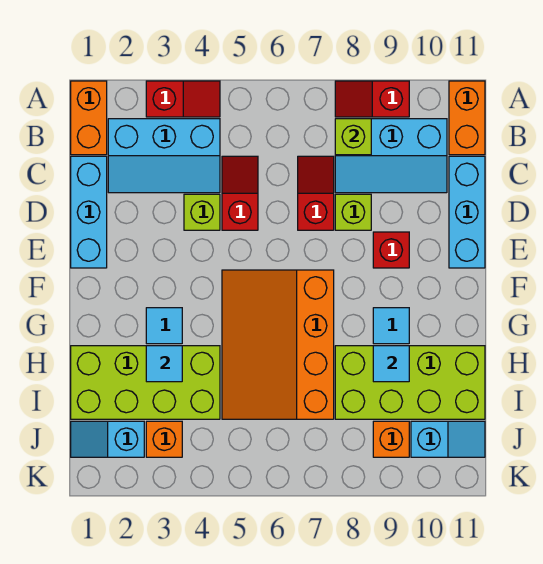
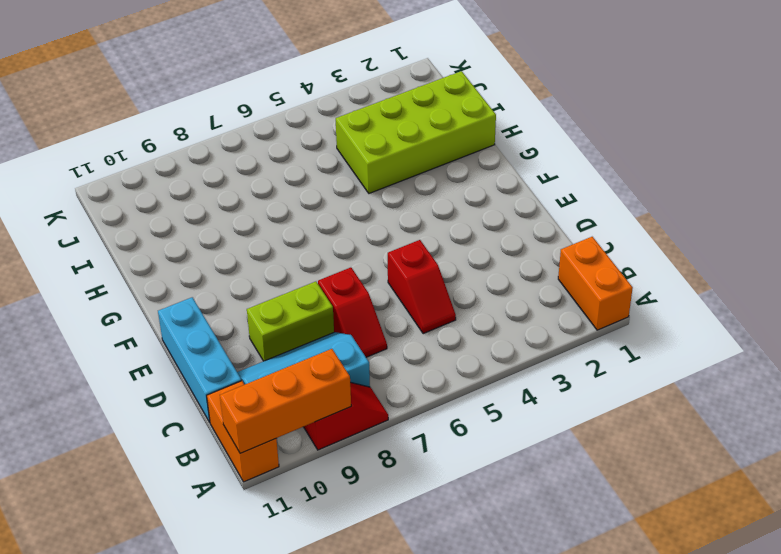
orange brick A9:A11 level 2 -> none
lime brick D8:D9 level 1 -> lime brick D8 level 1
none -> red slope A3:A4 level 1 top 3
none -> cyan slope B2:C4 level 1 top B
none -> cyan brick C1:E1 level 1

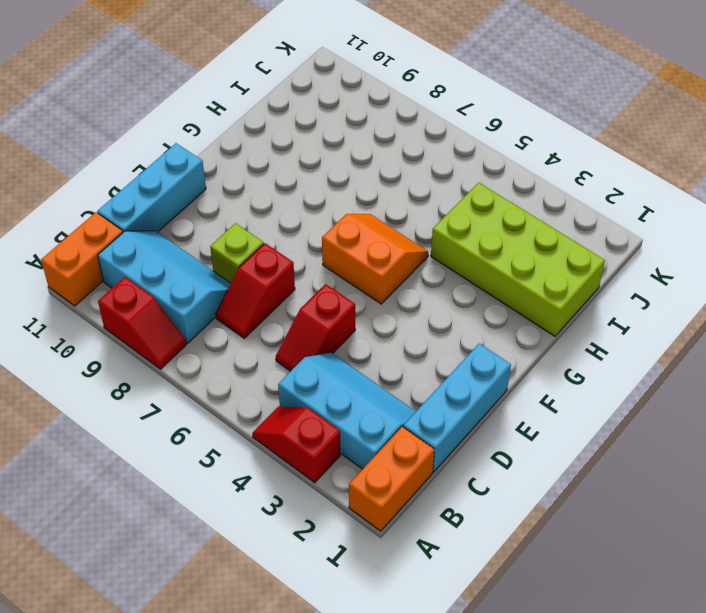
orange slope F5:G6 level 1 top F -> orange slope F5:I7 level 1 top 7
none -> lime brick D4 level 1
none -> red brick E9 level 1
none -> cyan tile G3 level 1

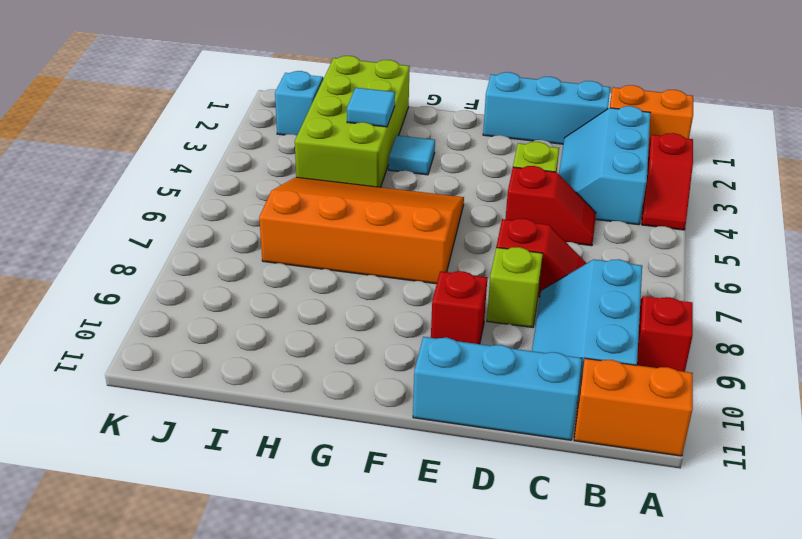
none -> cyan tile G9 level 1
none -> lime brick H8:I11 level 1
none -> orange brick J3 level 1

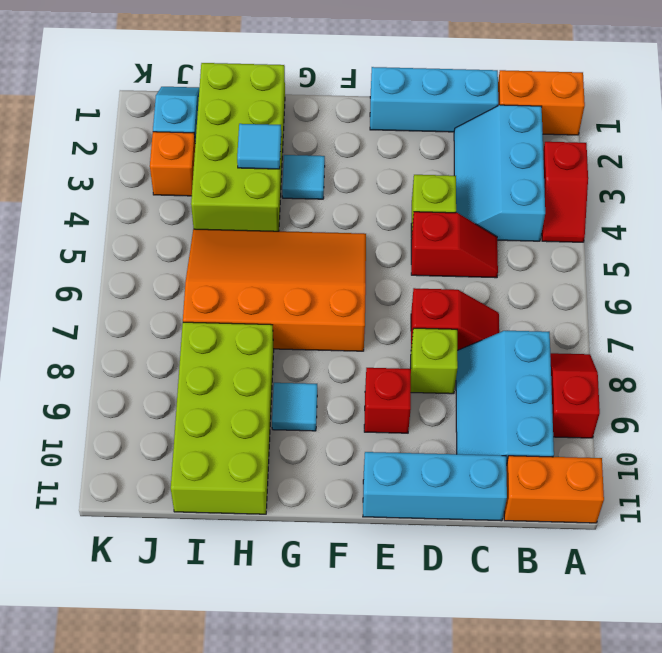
none -> orange brick J9 level 1
none -> cyan slope J10:J11 level 1 top 10
none -> lime brick B8 level 2

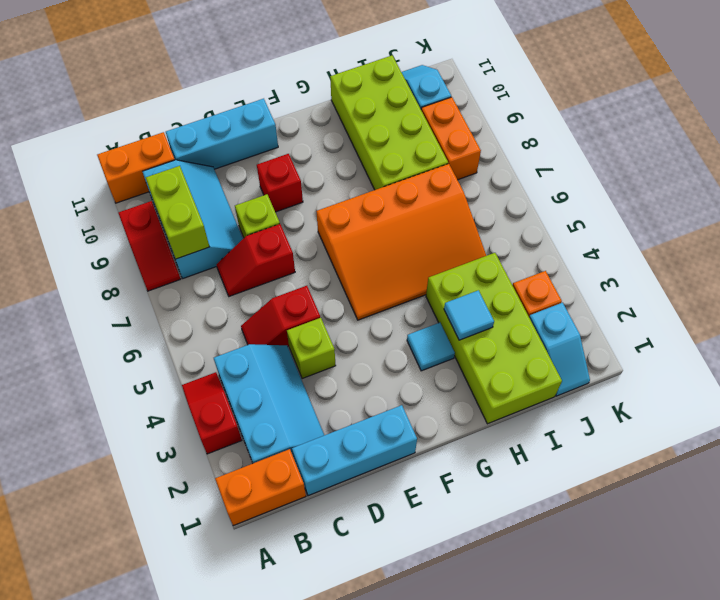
lime brick B8:B9 level 2 -> lime brick B8 level 2
orange brick J8:J9 level 1 -> orange brick J9 level 1
none -> cyan tile G9 level 1
none -> cyan tile H9 level 2

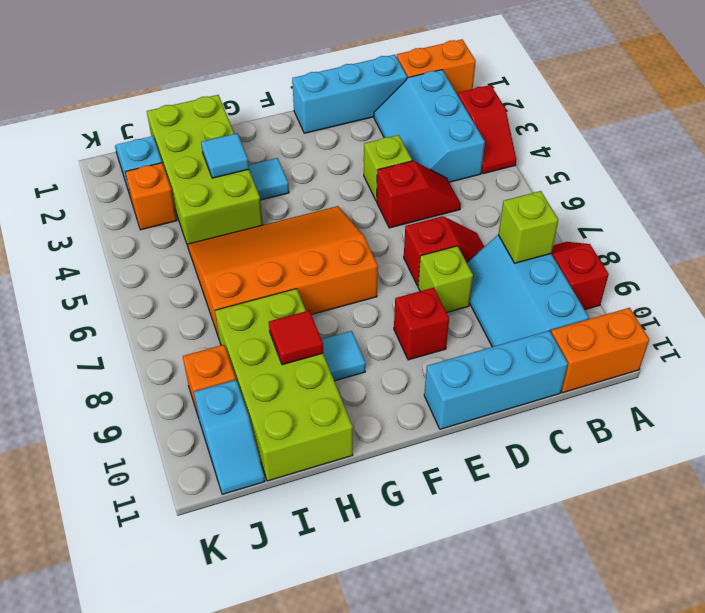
red tile H9 level 2 -> cyan tile H9 level 2

